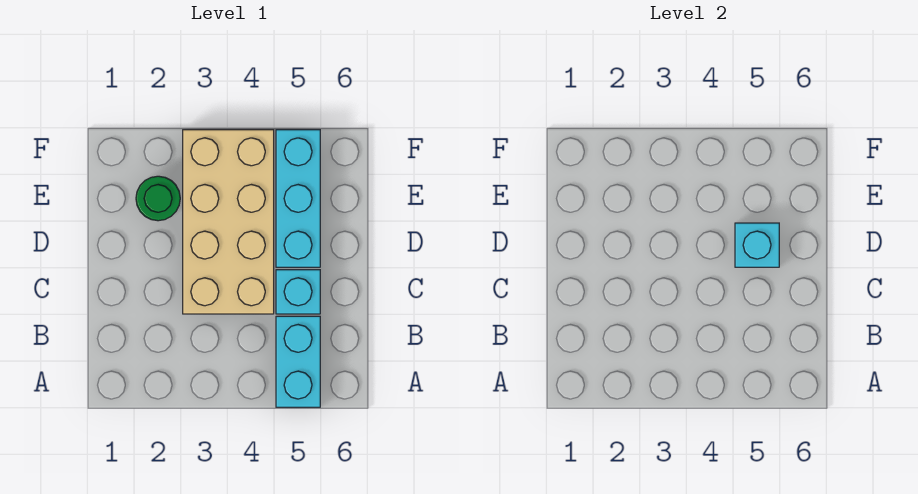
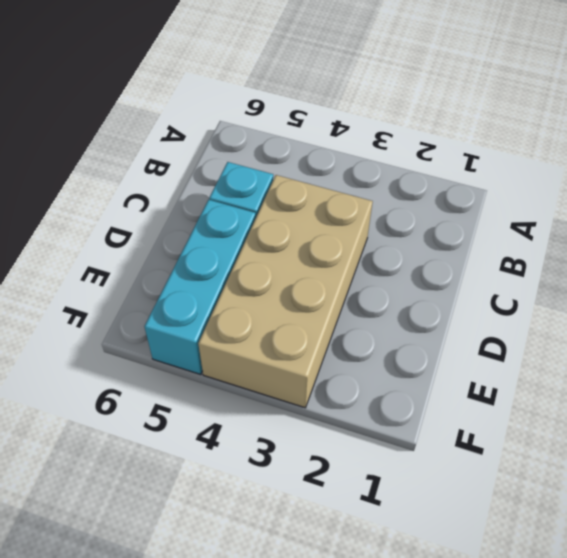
none -> cyan brick A5:B5 level 1
none -> green round brick E2 level 1

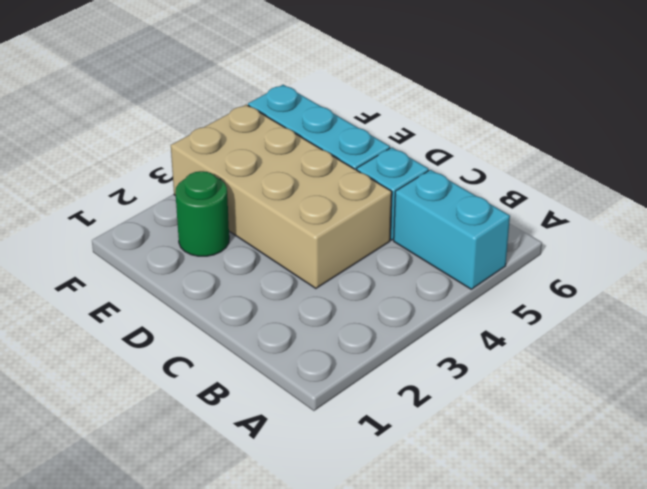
none -> cyan brick D5 level 2

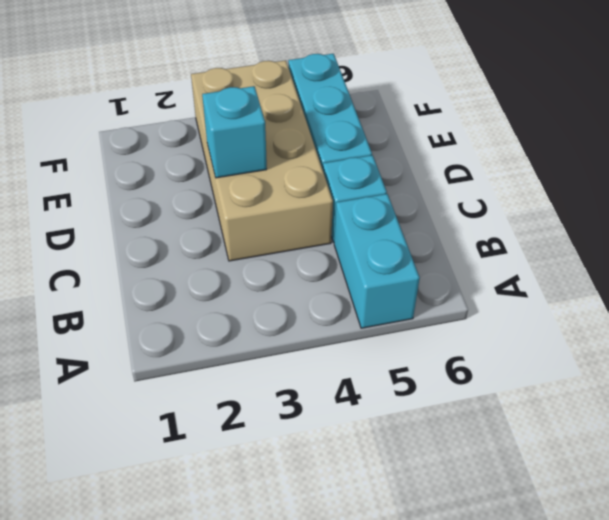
cyan brick D3 level 2 -> cyan brick D5 level 2
none -> green round brick E2 level 1

